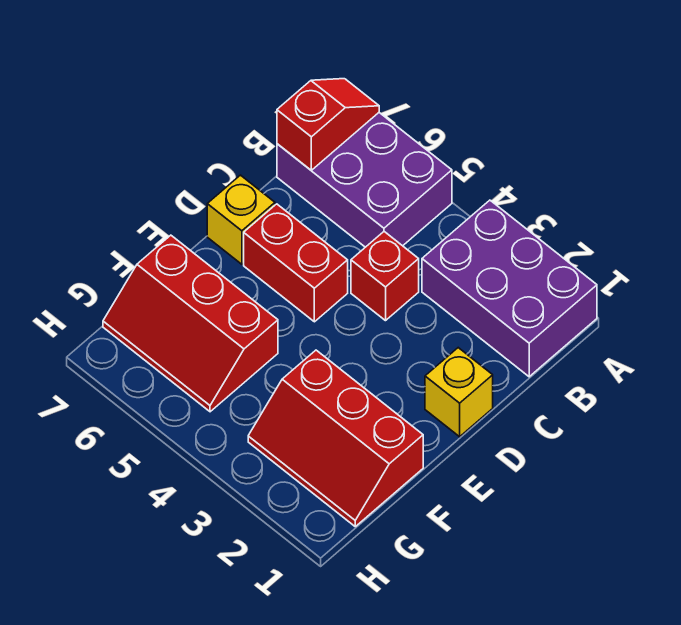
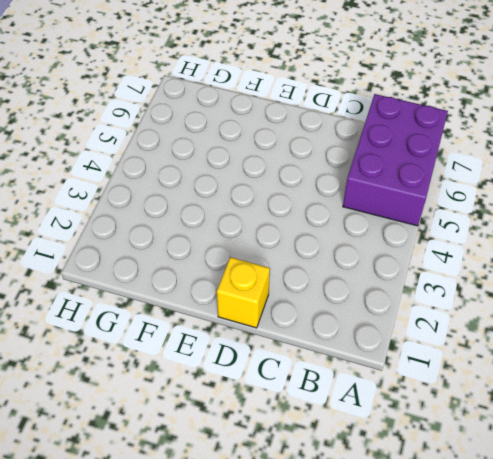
none -> purple brick A1:B3 level 1
none -> red brick C4 level 1

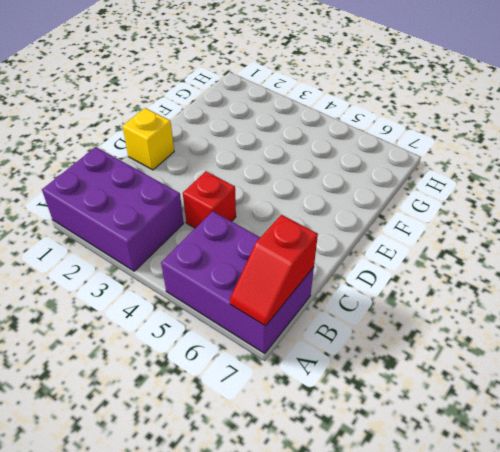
none -> red brick D5:D6 level 1
none -> yellow brick D7 level 1

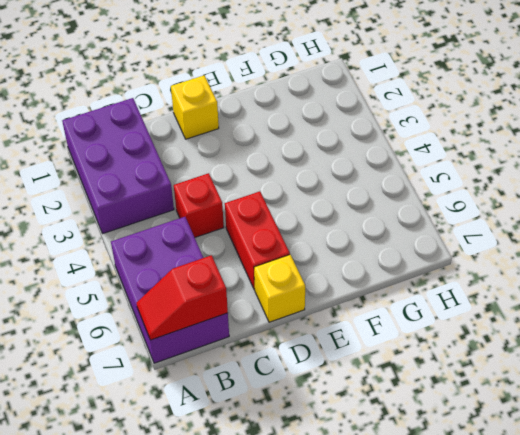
none -> red slope F1:G3 level 1 top F
none -> red slope F5:G7 level 1 top F

